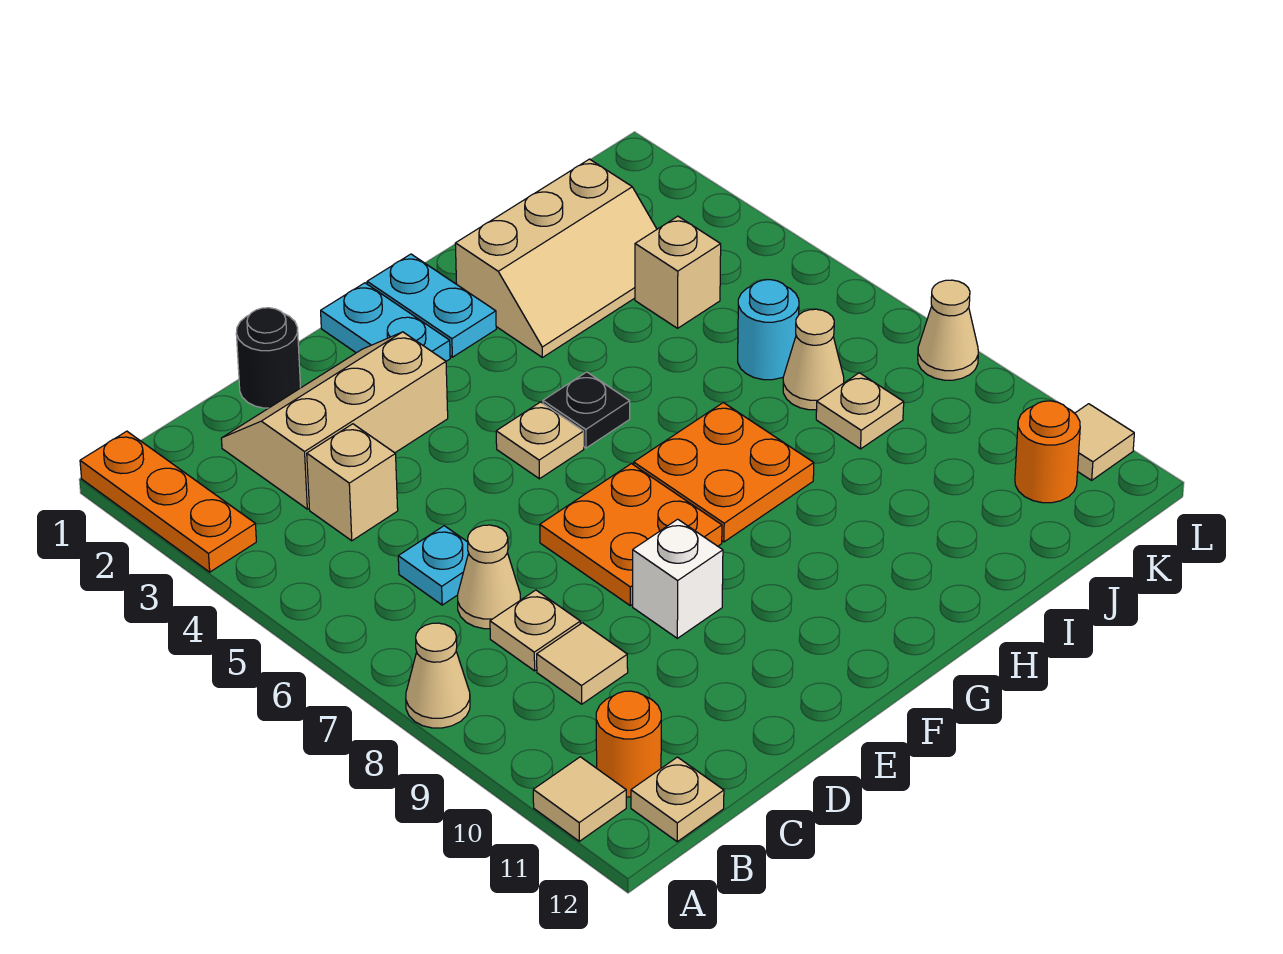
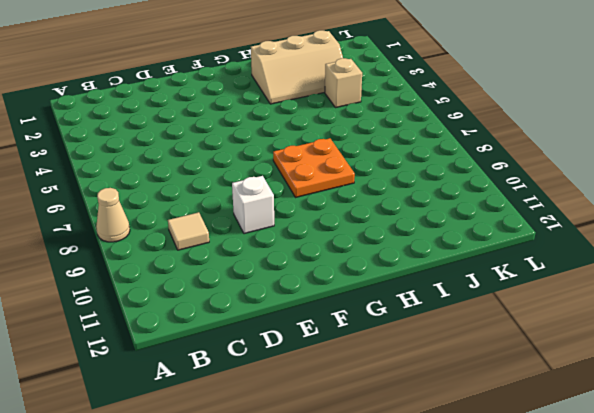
none -> orange plate A1:A3 level 1
none -> tan tile A11 level 1
none -> orange round brick B11 level 1

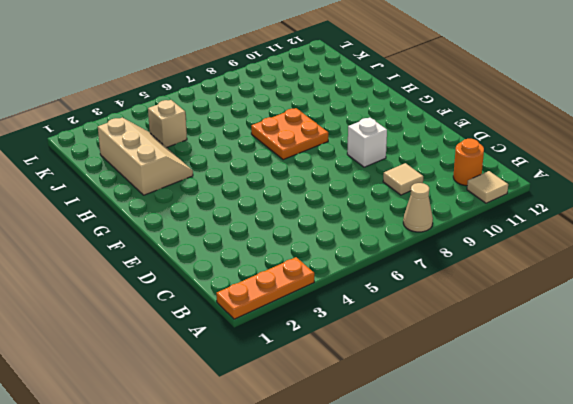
none -> tan plate B12 level 1
none -> tan slope C2:E3 level 1 top 3
none -> tan brick C4 level 1

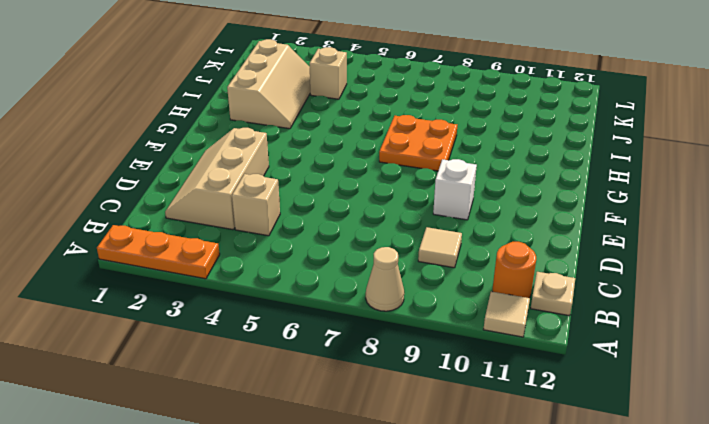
none -> cyan plate C6 level 1
none -> tan cone C7 level 1
none -> tan plate C8 level 1

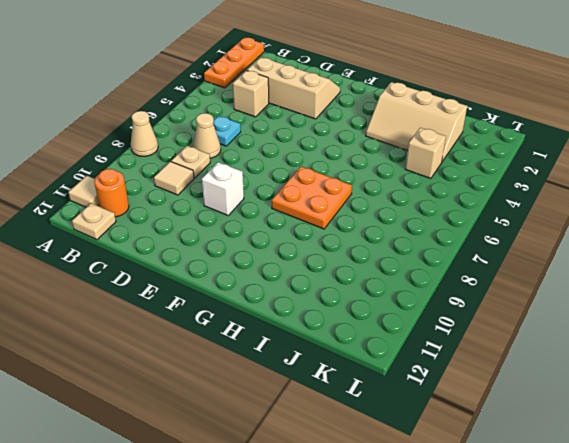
none -> black round brick D1 level 1
none -> orange plate E7:F8 level 1
none -> cyan plate F1:F2 level 1

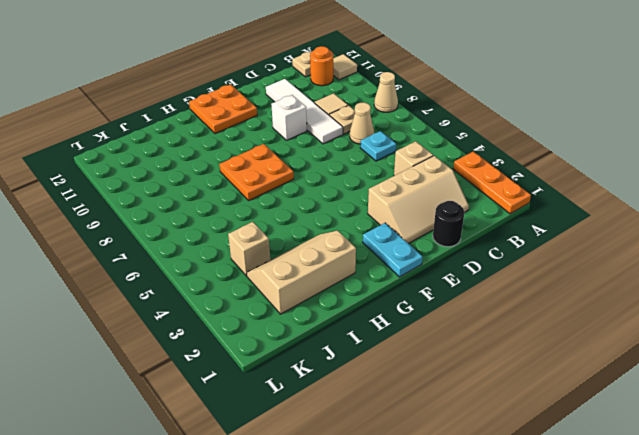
white tile D8:D11 level 1 -> none
orange plate F11:G12 level 1 -> orange plate E7:F8 level 1
none -> tan plate F5 level 1
none -> cyan plate G1:G2 level 1
none -> black plate G5 level 1

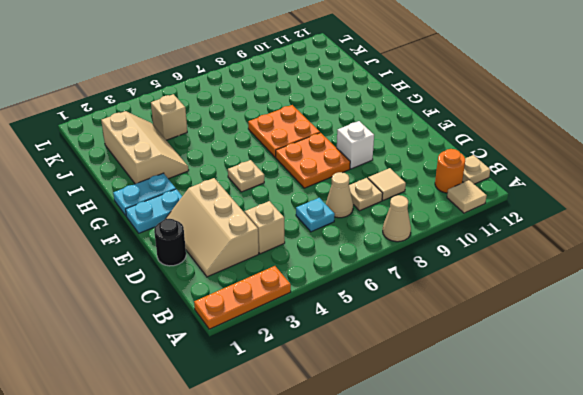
none -> black plate G5 level 1
none -> cyan round brick J6 level 1
none -> tan cone J7 level 1

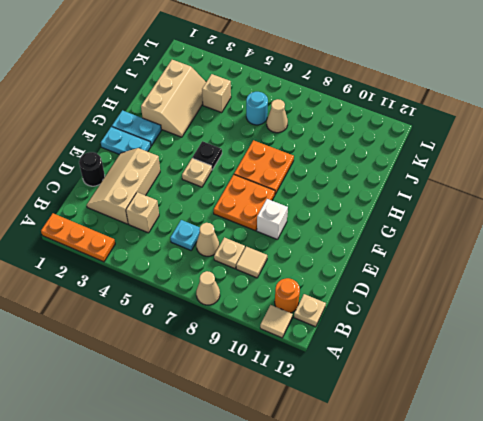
none -> tan plate J8 level 1
none -> orange round brick K11 level 1
none -> tan cone L8 level 1

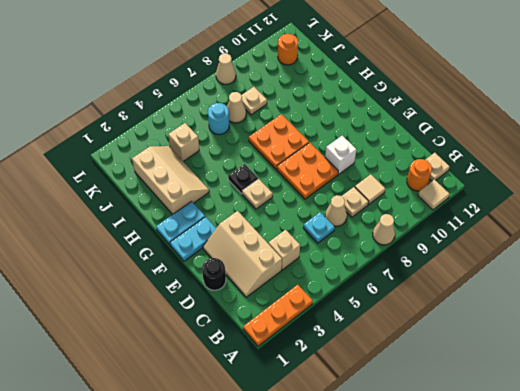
none -> tan tile L11 level 1

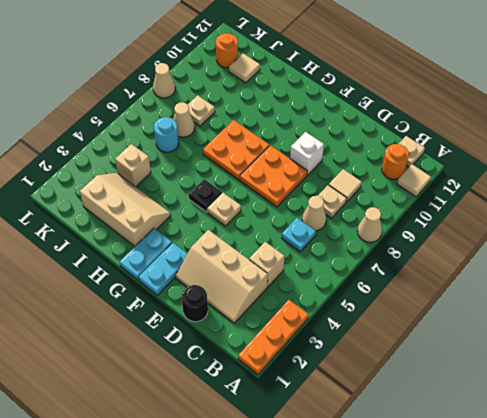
tan tile J11 level 1 -> tan tile L11 level 1

